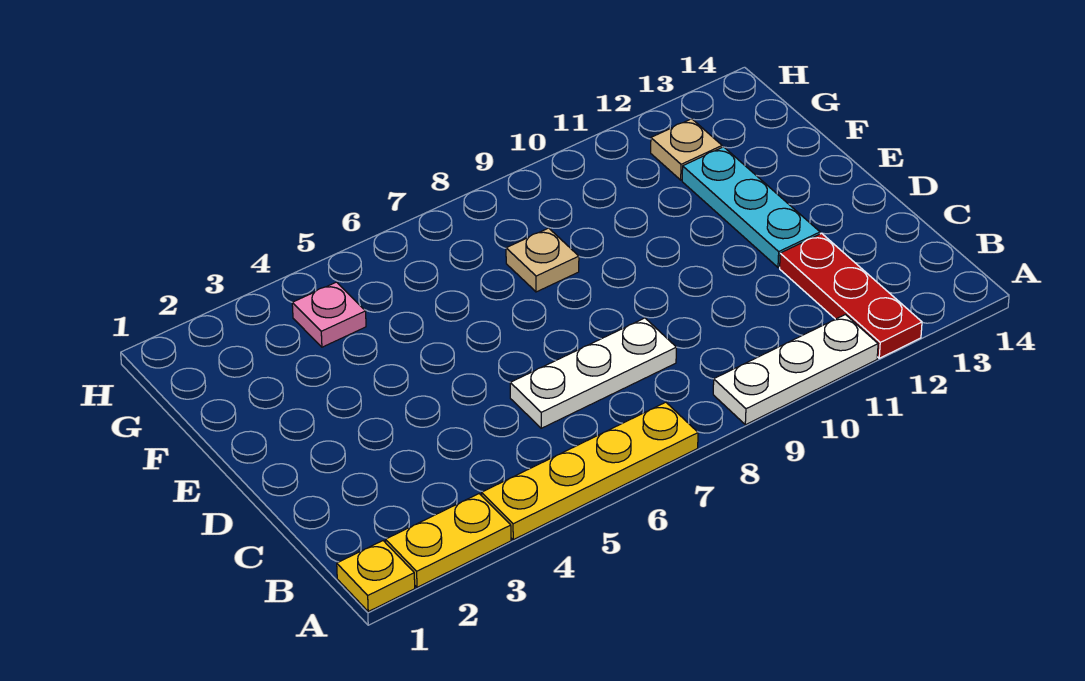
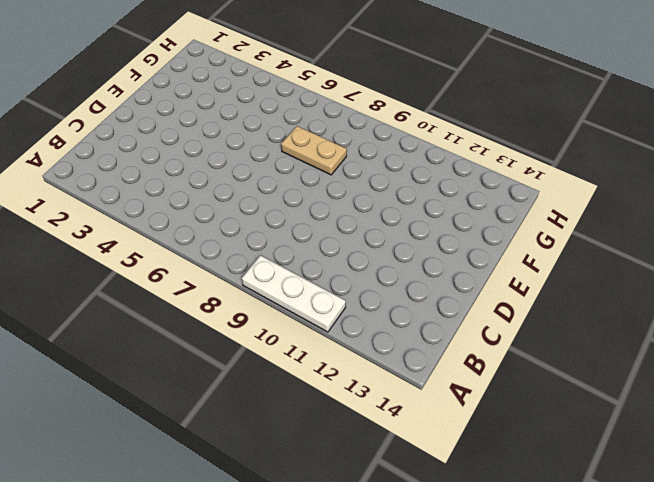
tan plate F7:F8 level 1 -> tan plate F8 level 1
none -> yellow plate A1 level 1
none -> yellow plate A2:A3 level 1

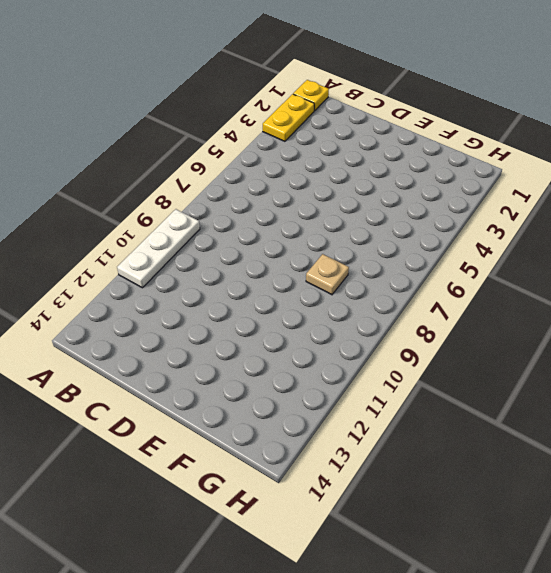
none -> yellow plate A4:A7 level 1
none -> red plate A12:C12 level 1

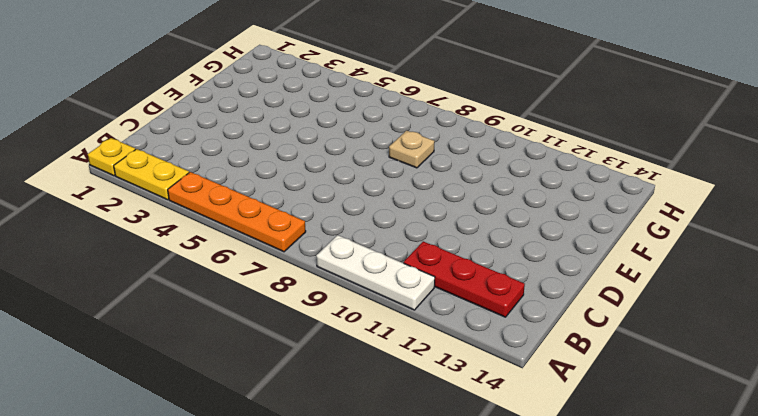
orange plate A4:A7 level 1 -> yellow plate A4:A7 level 1
red plate B11:B13 level 1 -> red plate A12:C12 level 1
none -> white plate C6:C8 level 1
none -> cyan plate D12:F12 level 1

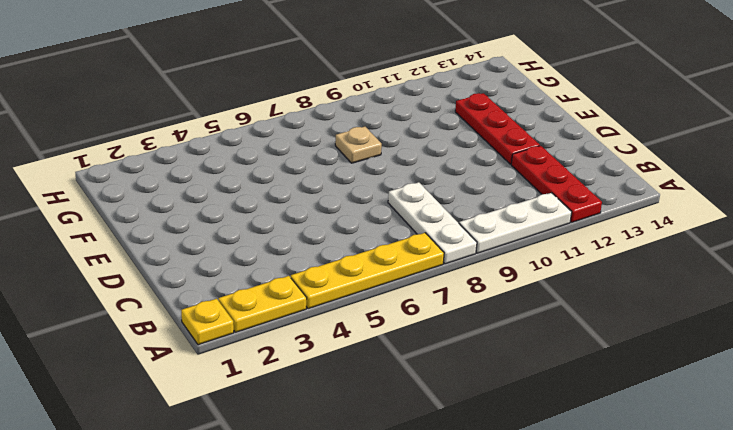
white plate A8:C8 level 1 -> white plate C6:C8 level 1
red plate D12:F12 level 1 -> cyan plate D12:F12 level 1
none -> pink plate G4 level 1
none -> tan plate G12 level 1

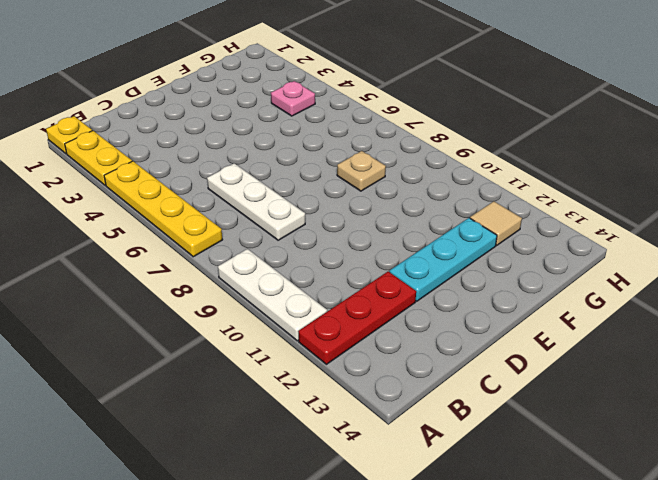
tan tile G12 level 1 -> tan plate G12 level 1

